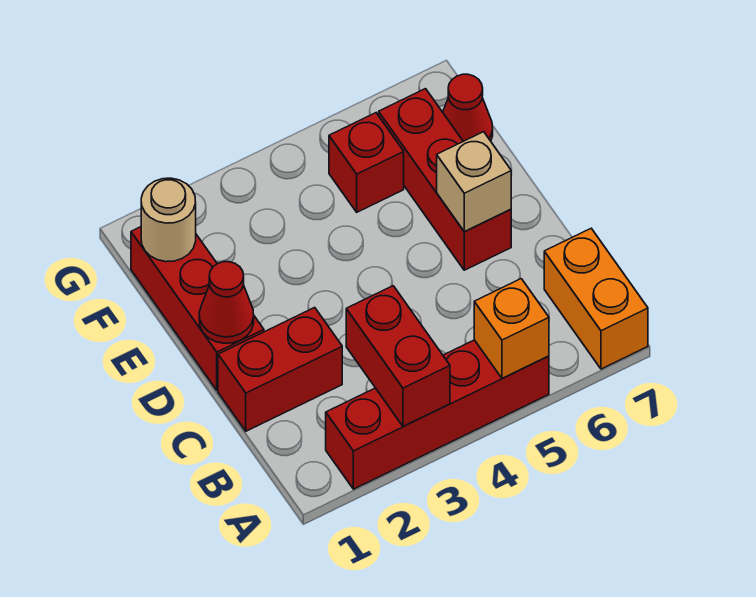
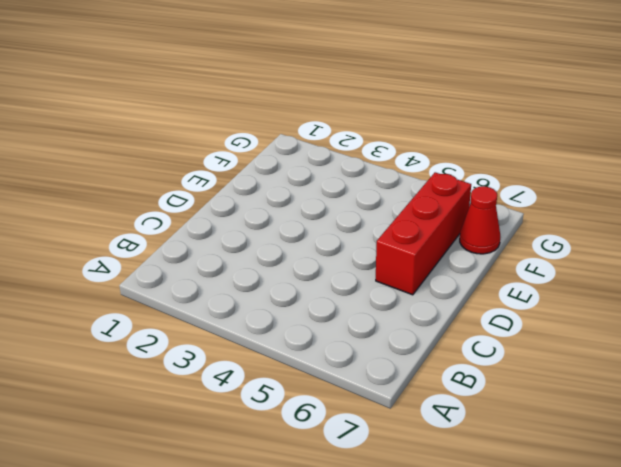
none -> red brick A2:A5 level 1
none -> orange brick A7:B7 level 1
none -> red brick C1:C2 level 1

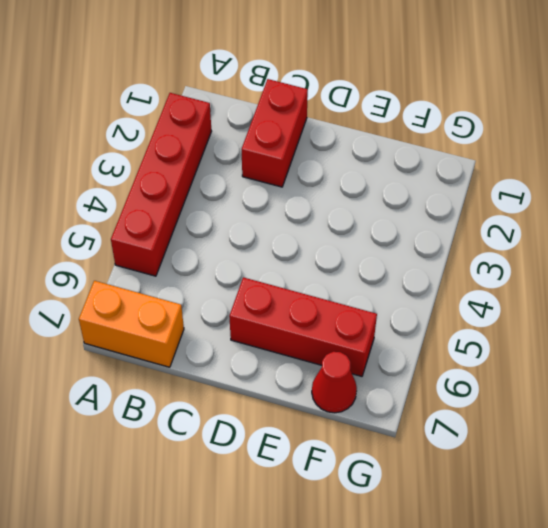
none -> red brick D1:F1 level 1
none -> red brick F5 level 1
none -> red brick A3:B3 level 2

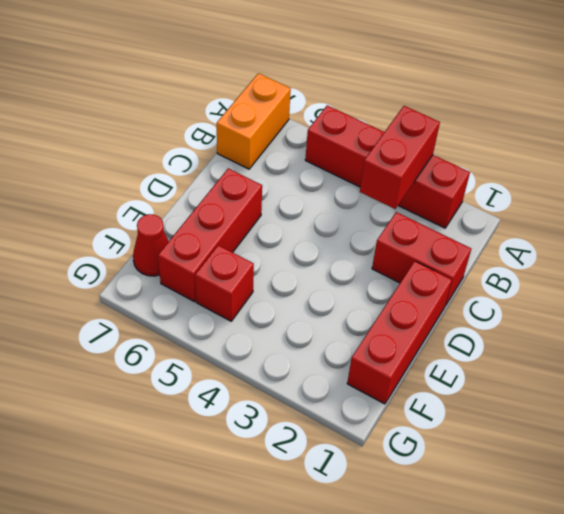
none -> orange brick A5 level 2
none -> red cone D1 level 2
none -> tan brick D6 level 2

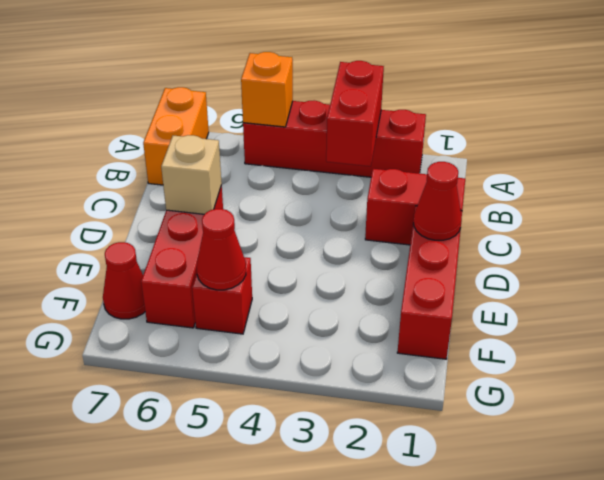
red cone F5 level 2 -> none
none -> tan round brick F1 level 2

